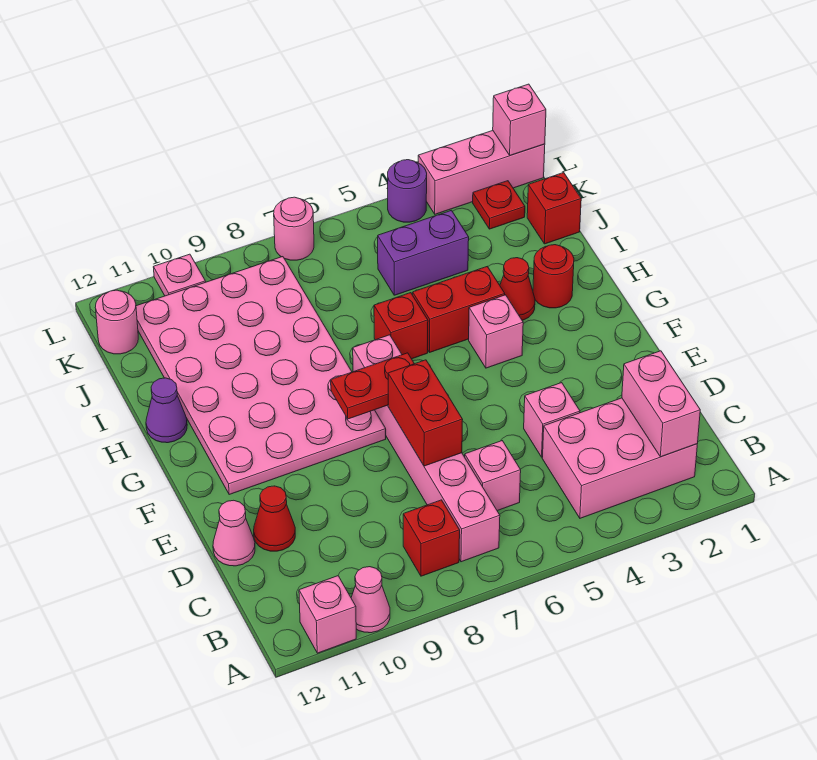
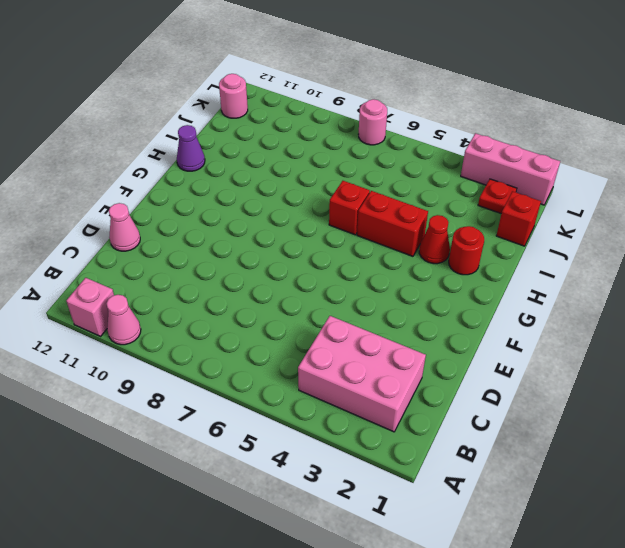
none -> pink brick B7:G7 level 1
none -> red brick B8 level 1
none -> pink brick C6 level 1

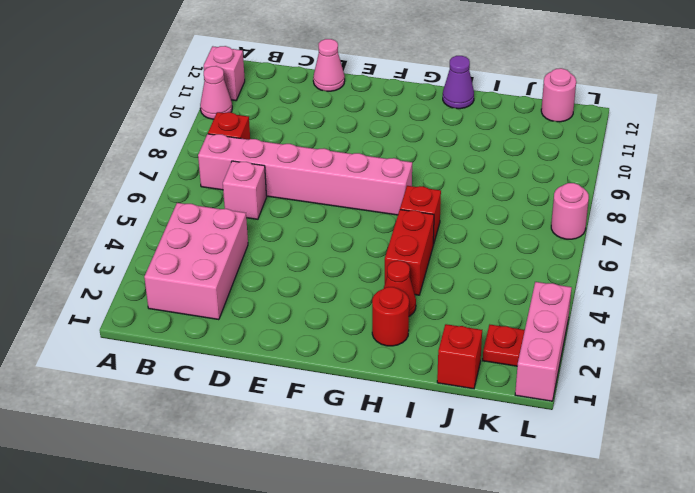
none -> pink brick D4 level 1
none -> red cone D11 level 1
none -> pink plate F8:K11 level 1

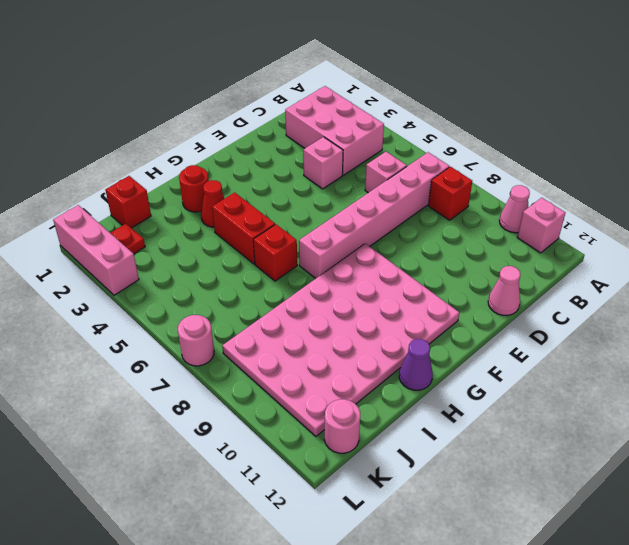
none -> red cone D11 level 1
none -> pink brick G4 level 1
none -> purple brick J4:J5 level 1

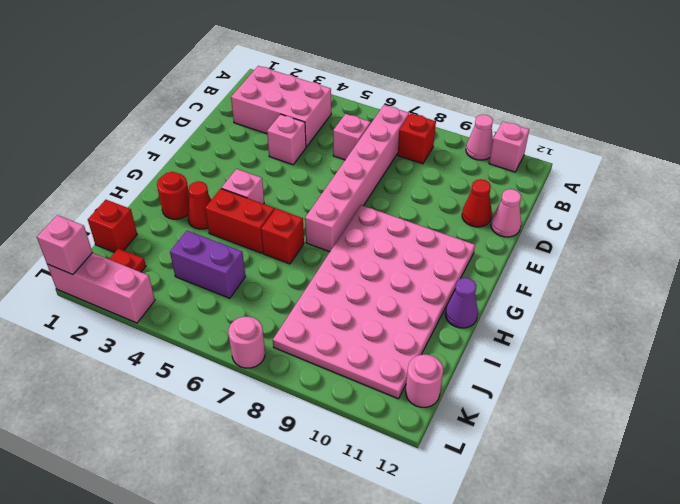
none -> purple round brick L4 level 1
none -> pink plate L10 level 1
none -> pink brick B2:C2 level 2

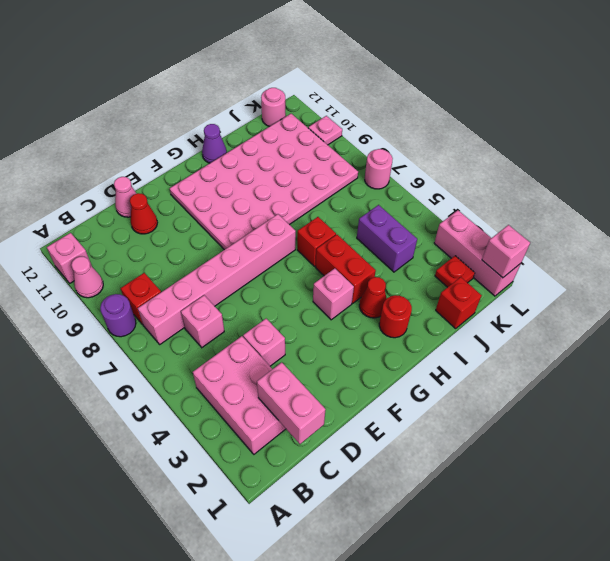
purple round brick A8 level 1 -> purple round brick L4 level 1
pink brick C1:C2 level 2 -> pink brick B2:C2 level 2
none -> red brick D7:E7 level 2
none -> red plate F7:F8 level 2

